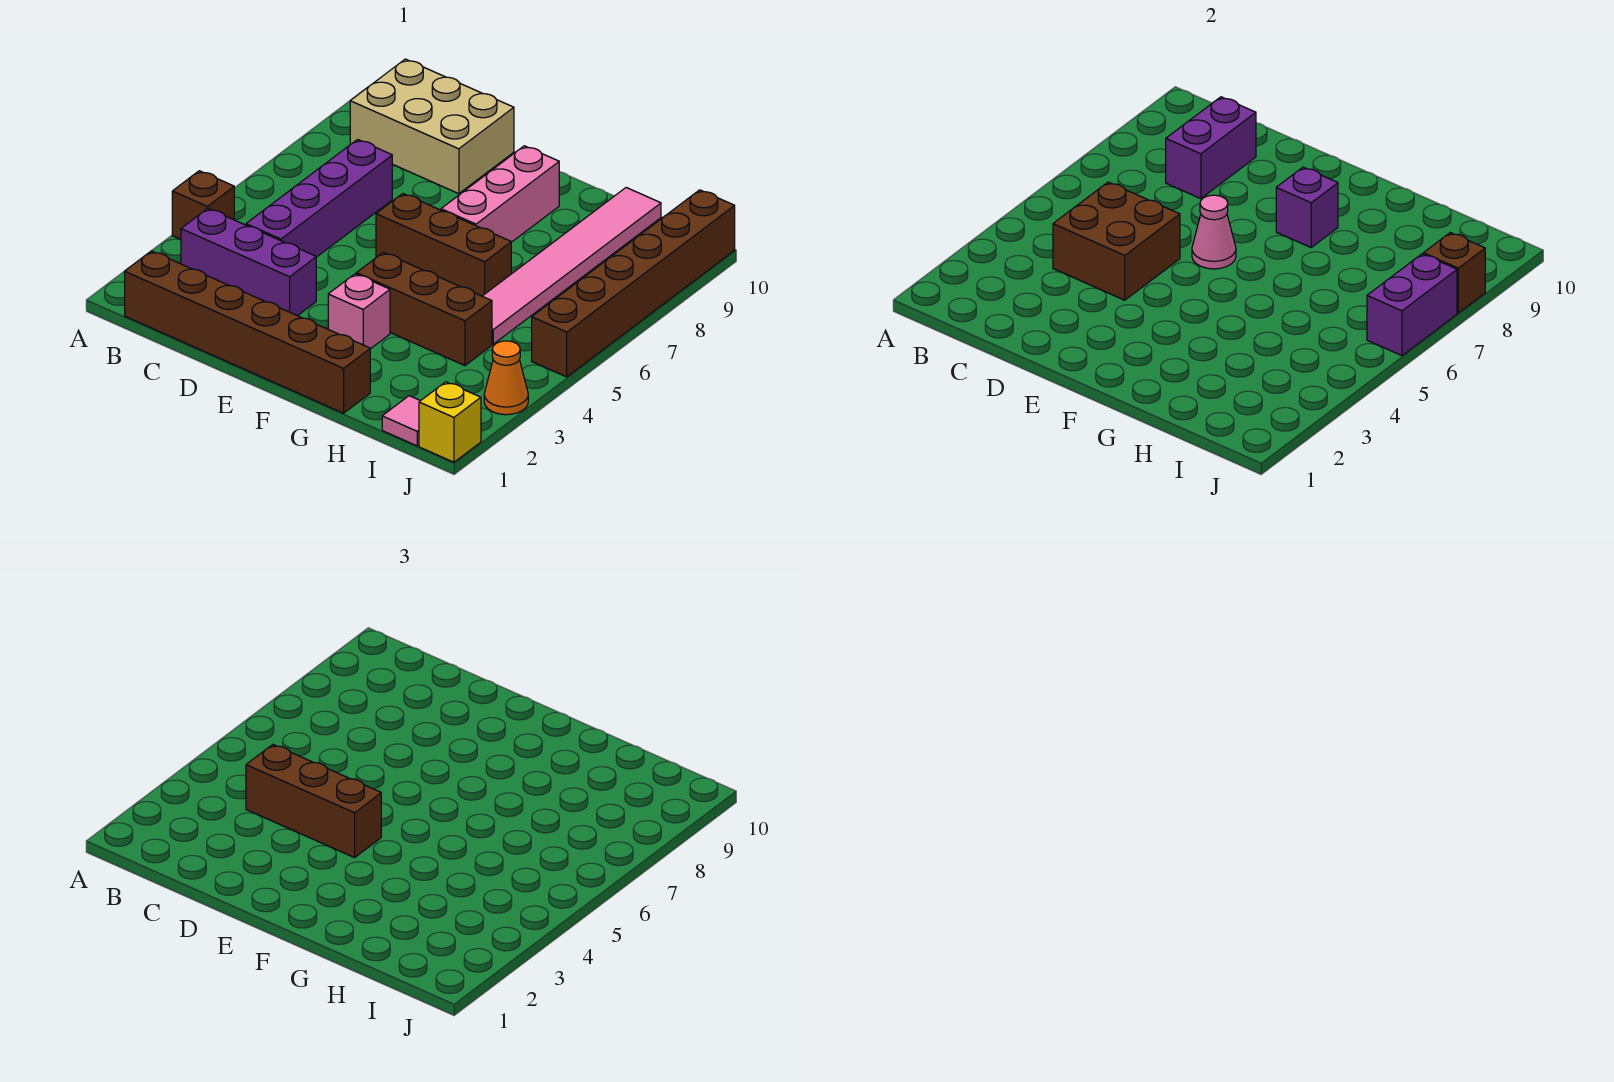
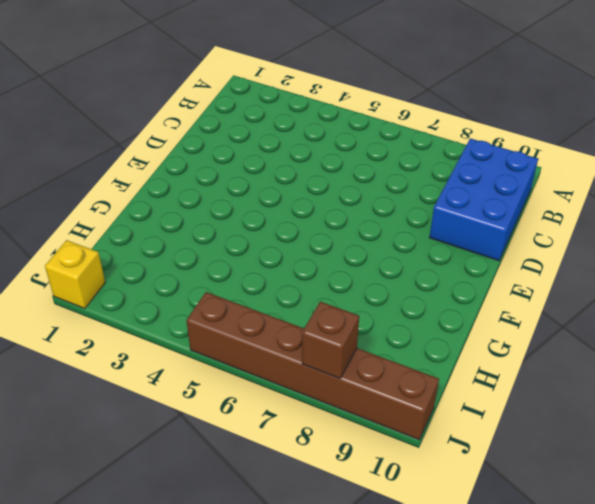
blue brick B9:D10 level 1 -> tan brick B9:D10 level 1
none -> brown brick A4 level 1
none -> brown brick B1:G1 level 1
none -> purple brick B3:D3 level 1

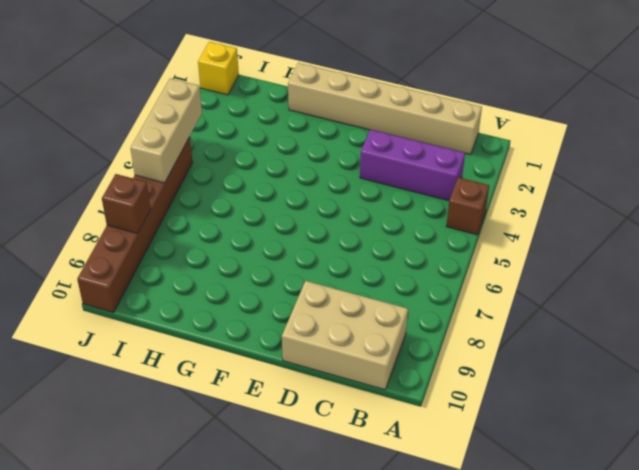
tan brick B1:G1 level 1 -> brown brick B1:G1 level 1
tan brick J4:J6 level 2 -> purple brick J6:J7 level 2
none -> purple brick C4:C7 level 1
none -> brown brick E6:G6 level 1
none -> pink brick F3 level 1

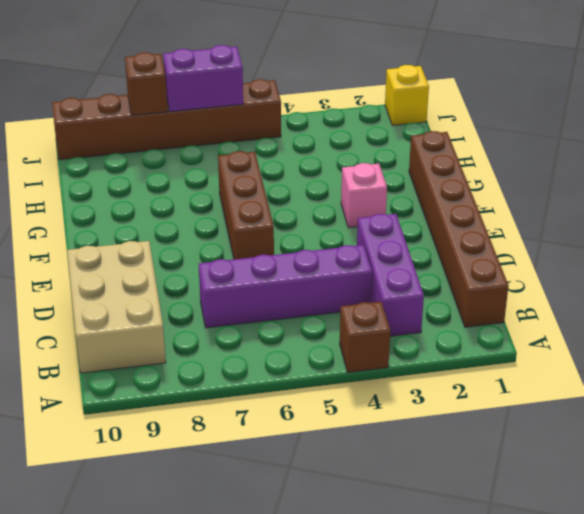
none -> brown brick F4:H4 level 1
none -> pink brick F7:F9 level 1
none -> pink tile H5:H10 level 1

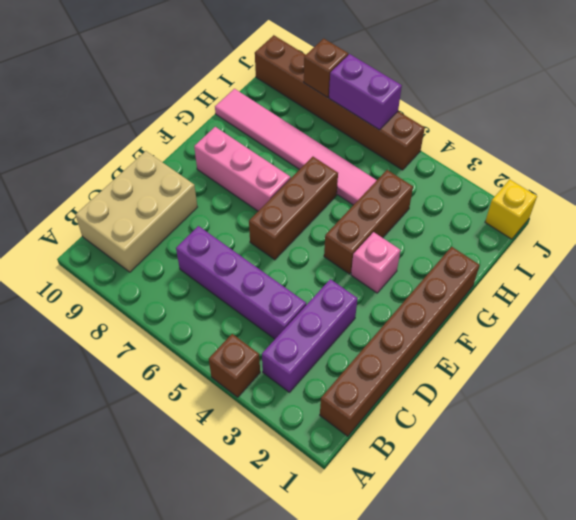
none -> pink tile I1 level 1
none -> orange cone J3 level 1
none -> brown brick C4:D5 level 2

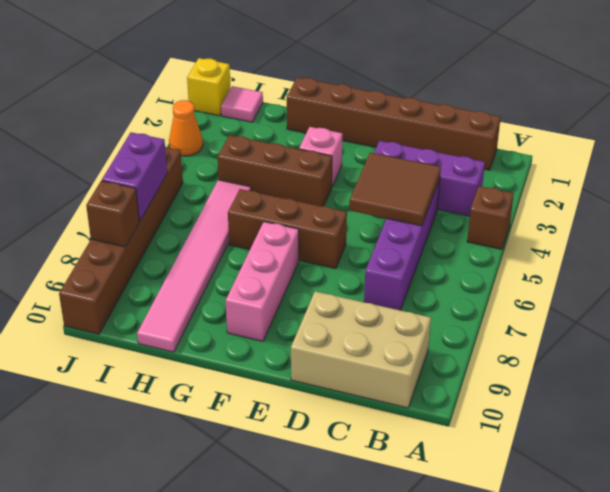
brown tile C4:D5 level 2 -> brown brick C4:D5 level 2
none -> purple brick C8:C9 level 2
none -> pink cone E6 level 2
none -> purple brick F8 level 2

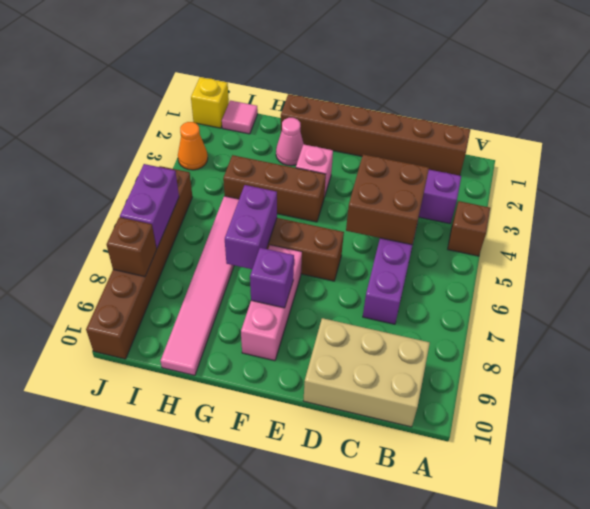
pink cone G2 level 1 -> pink cone E6 level 2
purple brick G6:G7 level 2 -> purple brick C8:C9 level 2
none -> brown brick C4:E4 level 3

